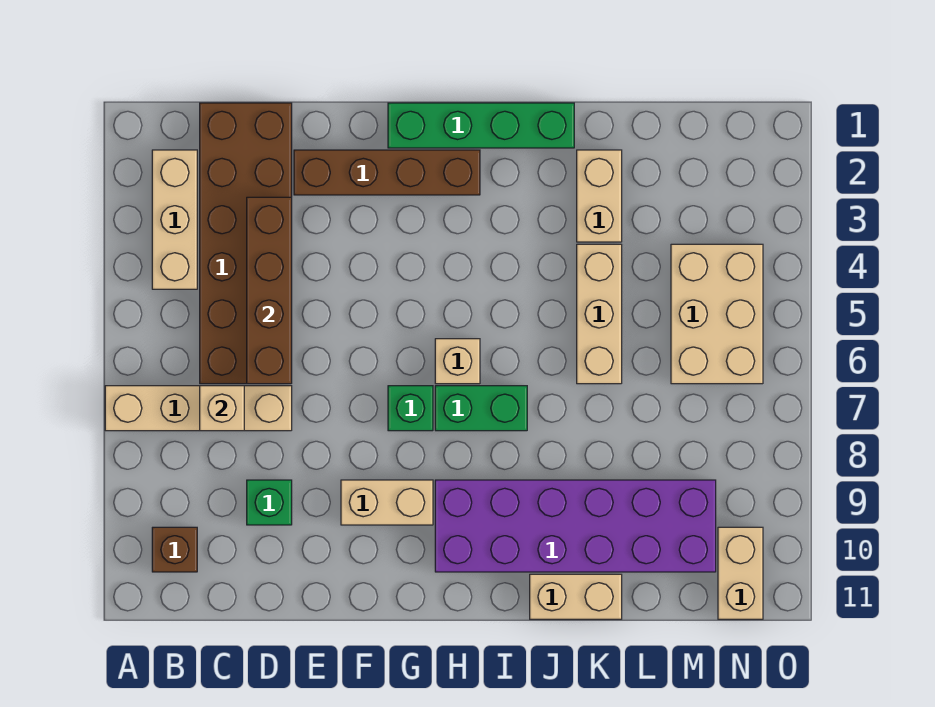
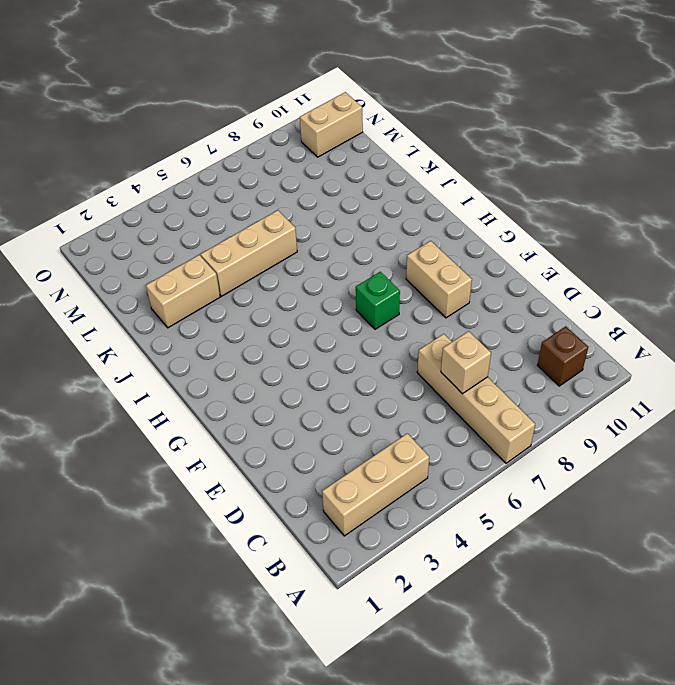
none -> brown brick C1:D6 level 1
none -> green brick D9 level 1
none -> brown brick E2:H2 level 1

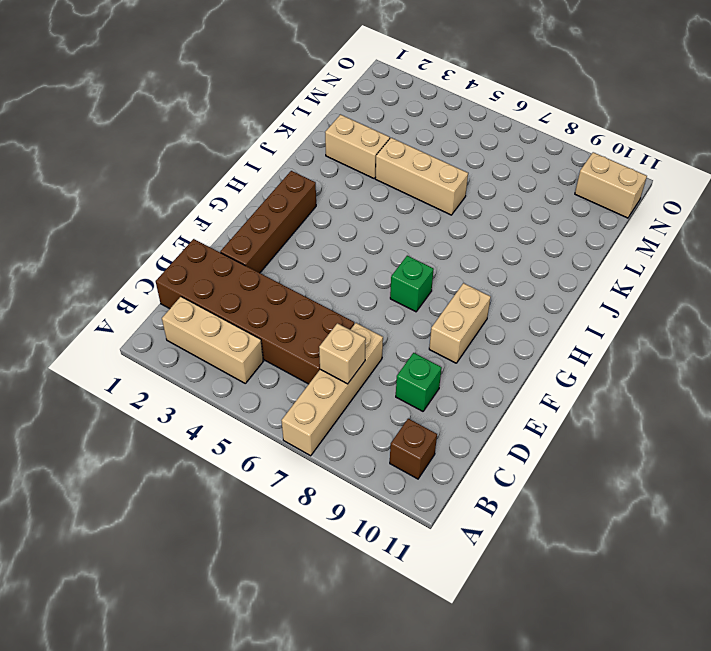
none -> green brick G1:J1 level 1
none -> tan brick H6 level 1
none -> green brick H7:I7 level 1

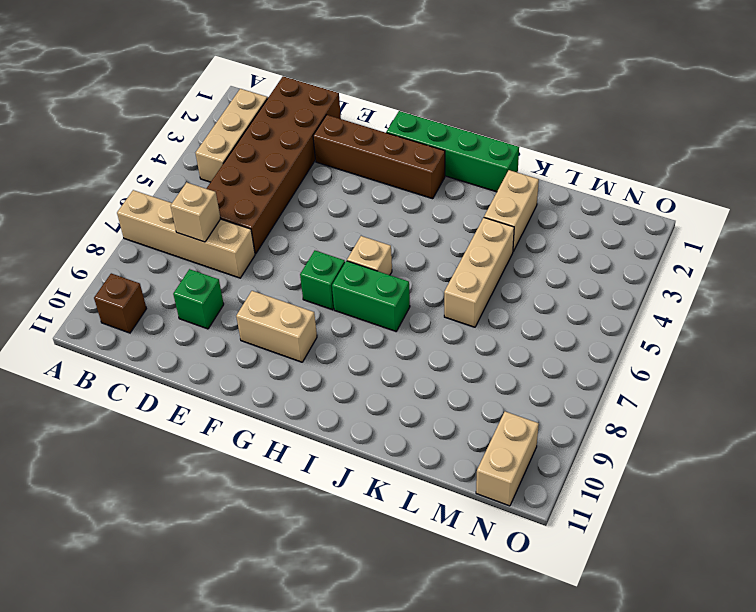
none -> purple brick H9:M10 level 1
none -> tan brick J11:K11 level 1
none -> tan brick M4:N6 level 1

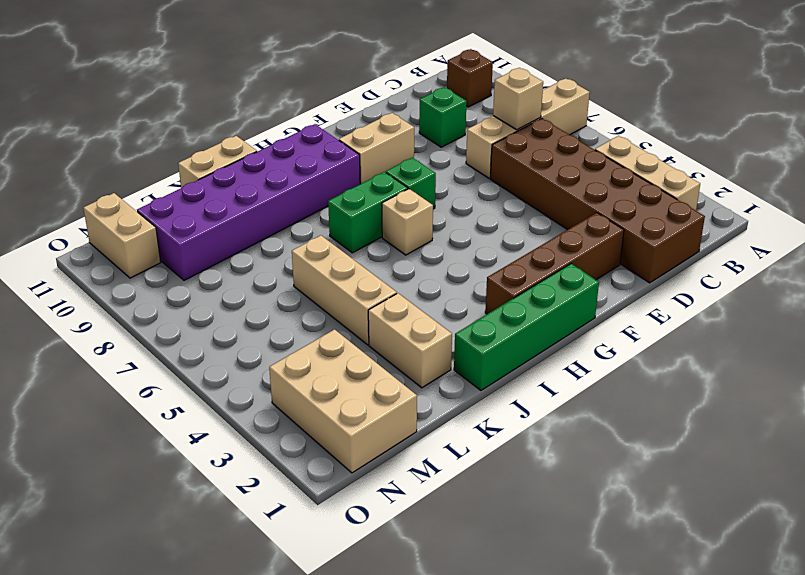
tan brick M1:N3 level 1 -> tan brick M4:N6 level 1
none -> brown brick D3:D6 level 2

